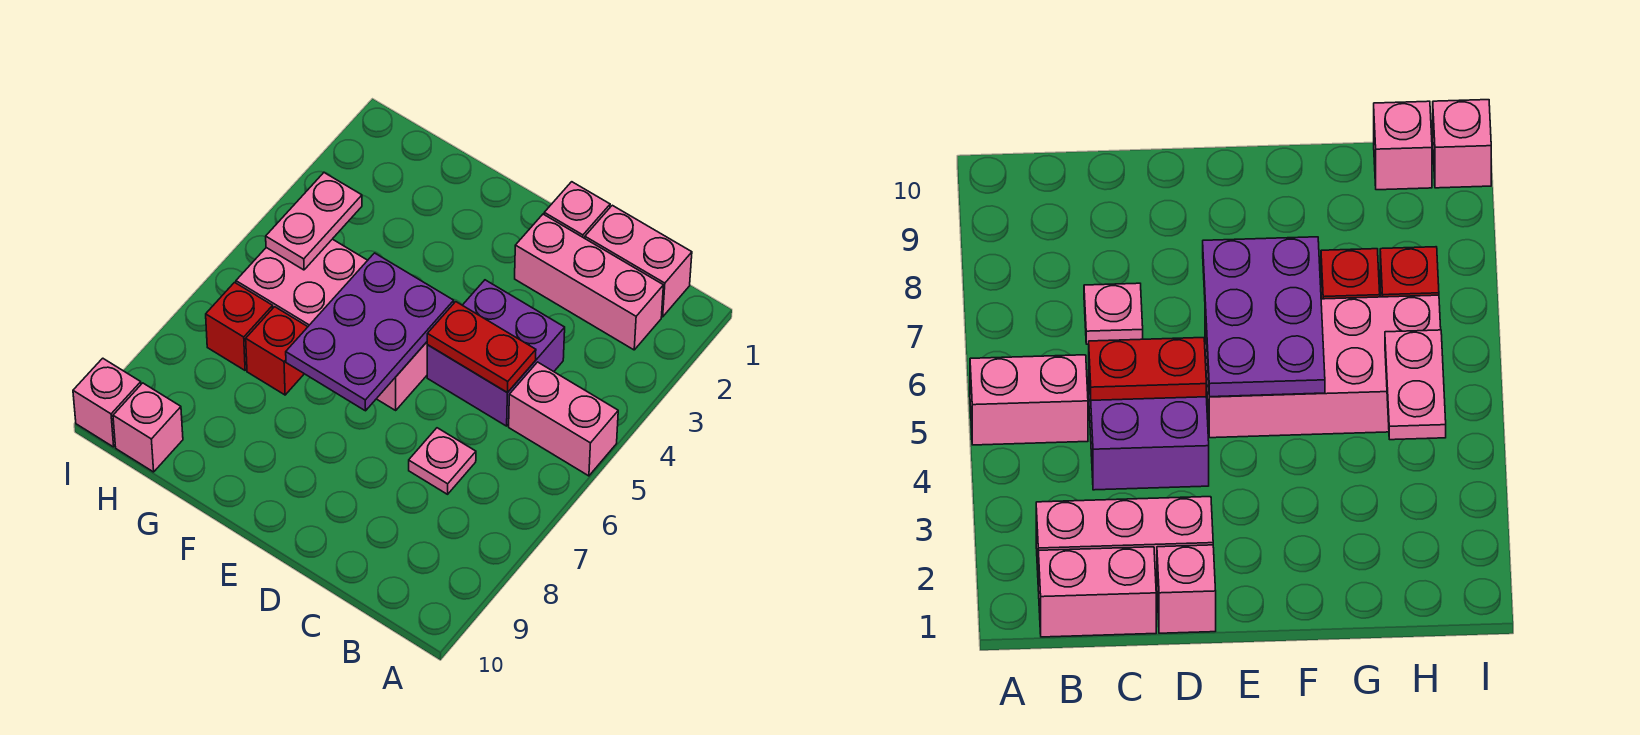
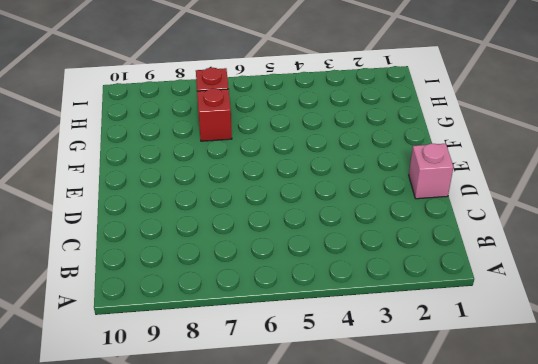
none -> pink brick A5:B5 level 1
none -> pink brick B1:C1 level 1
none -> pink brick B2:D2 level 1

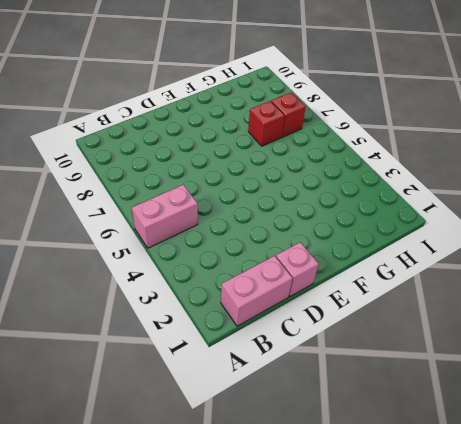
none -> pink brick B2:D2 level 1
none -> purple brick C4:D5 level 1
none -> pink plate C7 level 1

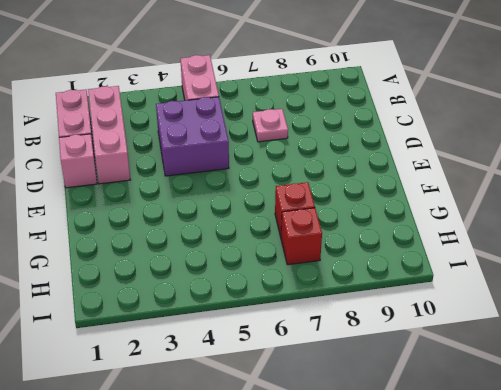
none -> pink brick E5:H6 level 1
none -> pink brick H10 level 1
none -> pink brick I10 level 1

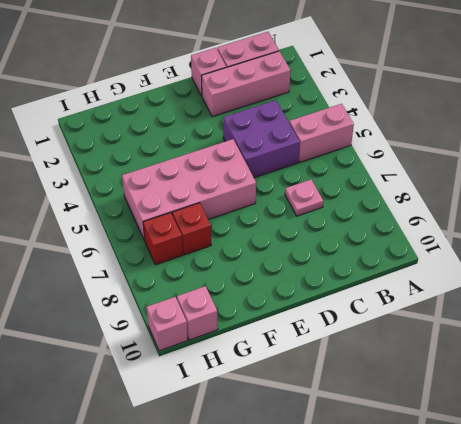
none -> red plate C5:D5 level 2
none -> purple plate E5:F7 level 2
none -> pink plate H4:H5 level 2

